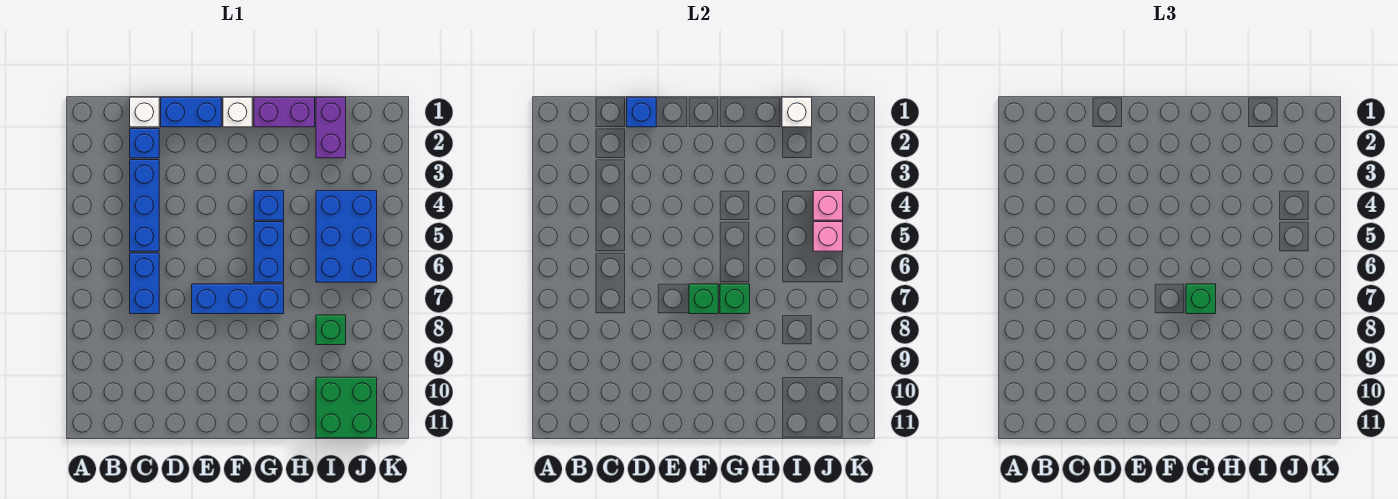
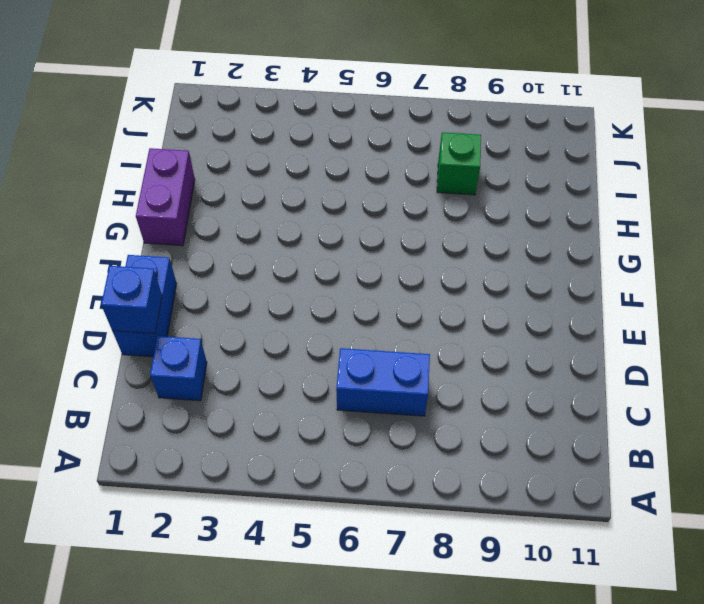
none -> white brick C1 level 1
none -> blue brick C3:C5 level 1
none -> blue brick E7:G7 level 1

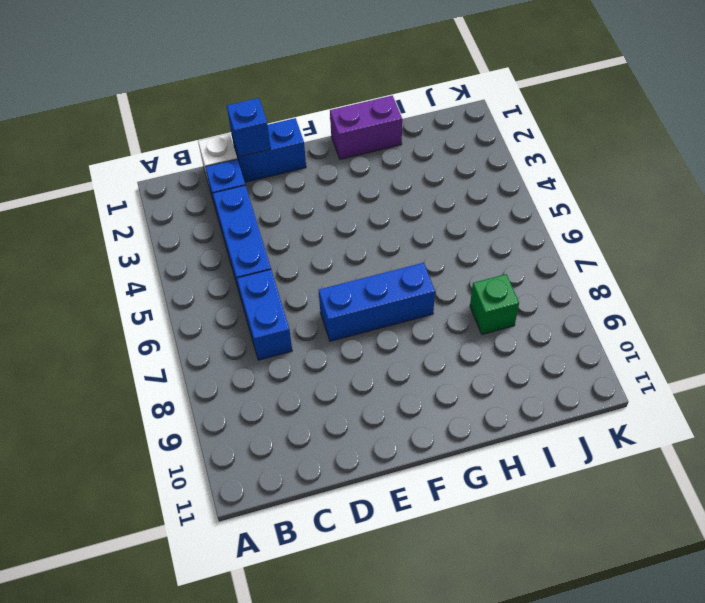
none -> white brick F1 level 1
none -> blue brick G4 level 1
none -> blue brick G5:G6 level 1

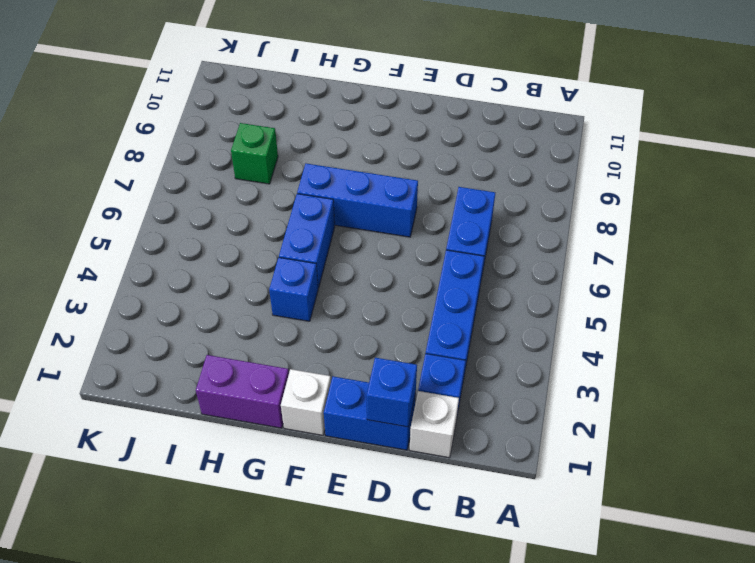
none -> purple brick I1:I2 level 1
none -> blue brick I4:J6 level 1
none -> green brick I10:J11 level 1

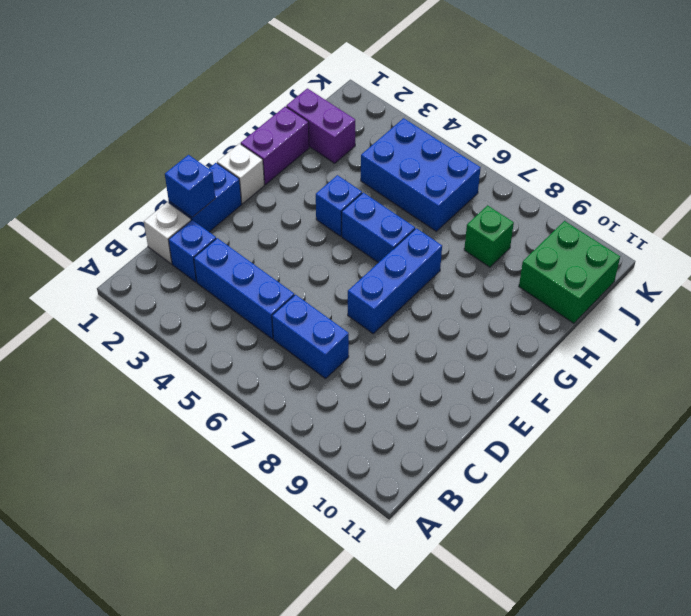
none -> green brick F7 level 2
none -> green brick G7 level 2
none -> white brick I1 level 2

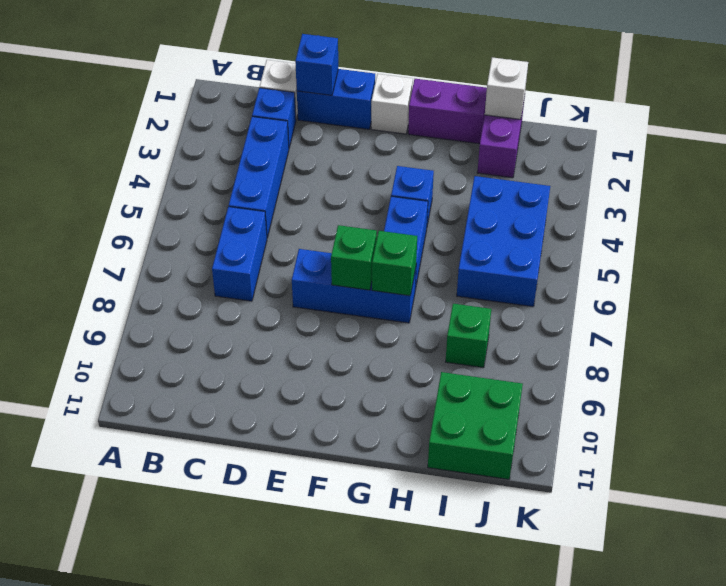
none -> pink brick J4 level 2
none -> pink brick J5 level 2
none -> green brick G7 level 3

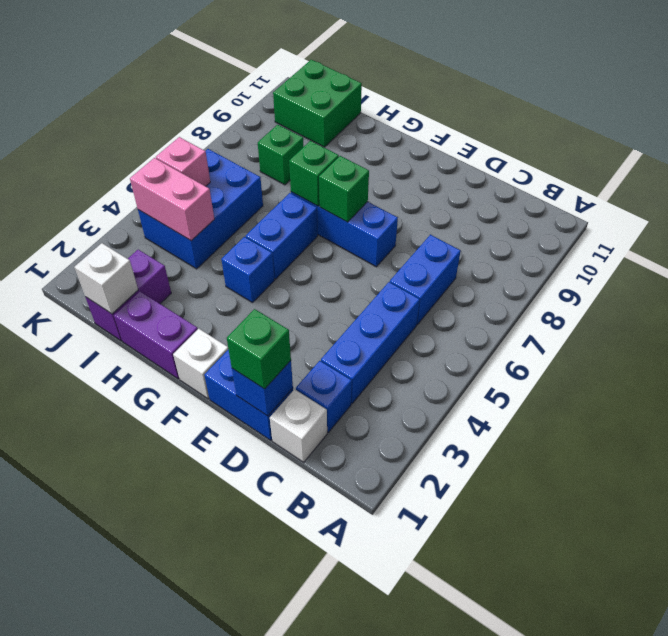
green brick D1 level 3 -> green brick G7 level 3
pink brick I4:J4 level 2 -> pink brick J4 level 2

